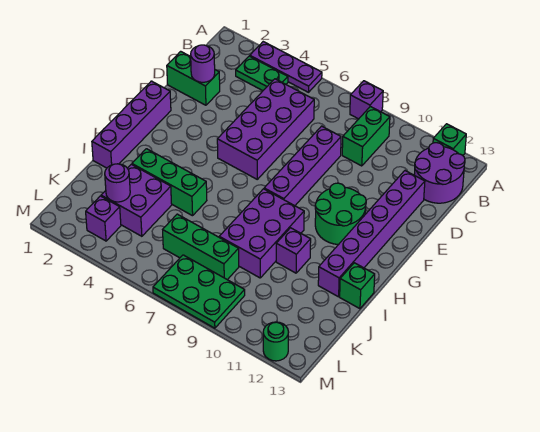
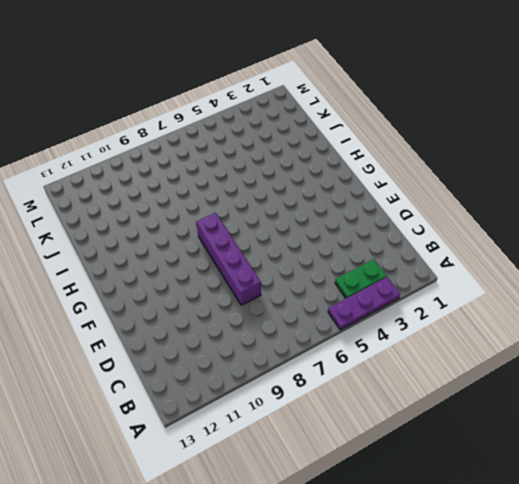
none -> purple brick A8 level 1
none -> green brick A12 level 1
none -> green brick B9:C9 level 1

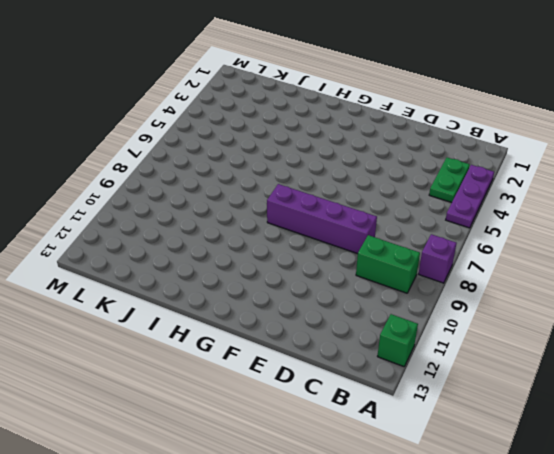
none -> purple round brick B12:C13 level 1
none -> purple brick C5:F6 level 1
none -> green brick D1:D2 level 1

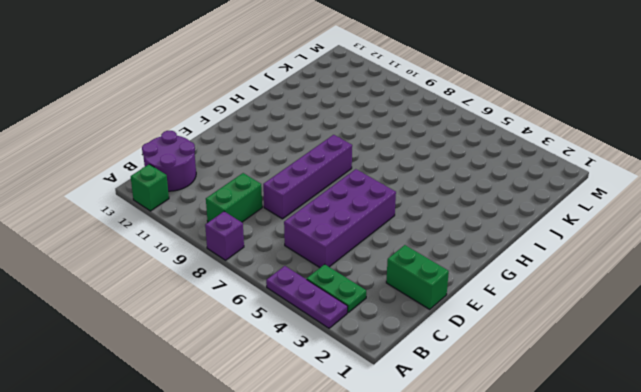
none -> purple brick D12:I12 level 1
none -> purple brick F1:I1 level 1
none -> green round brick F10:G11 level 1

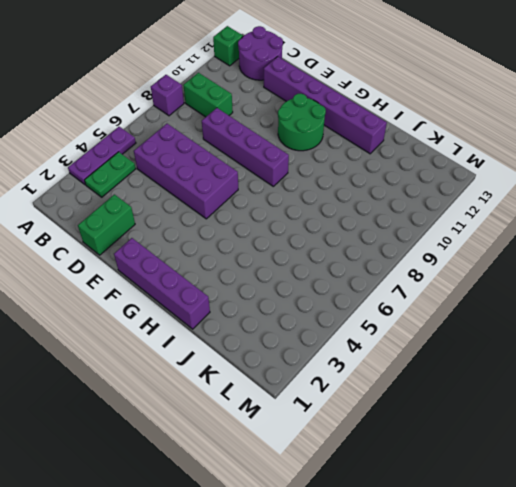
none -> purple brick H8:J9 level 1
none -> green brick I3:I5 level 1
none -> purple brick I10 level 1

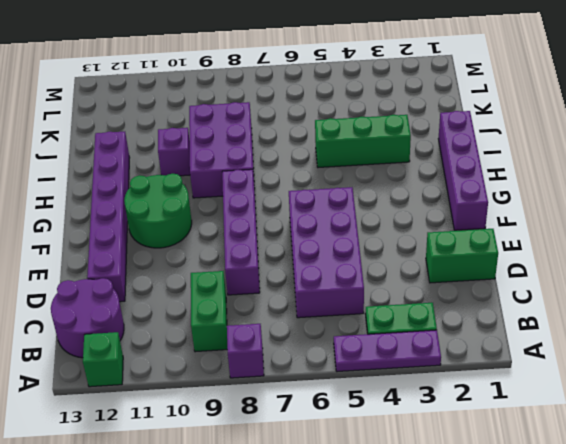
none -> green brick I13 level 1
none -> purple brick J3:K4 level 1
none -> green brick K6:K8 level 1

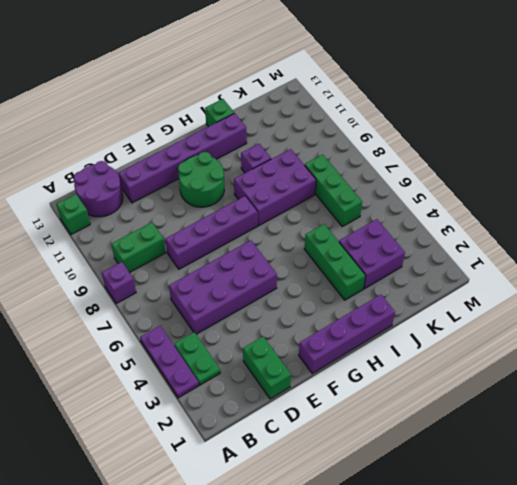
none -> purple brick L3 level 1
none -> green plate L7:M9 level 1
none -> green round brick M12 level 1

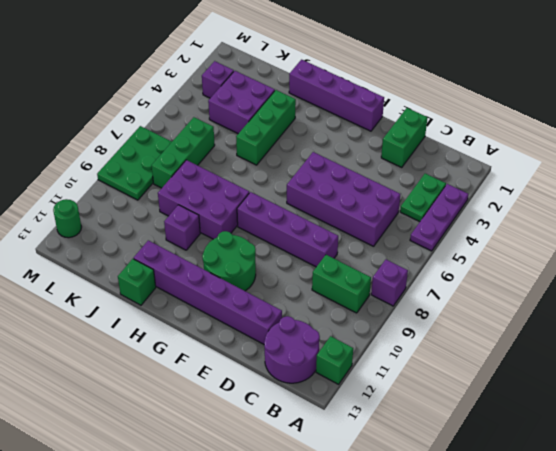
none -> purple round brick D2 level 2
none -> purple round brick K3 level 2

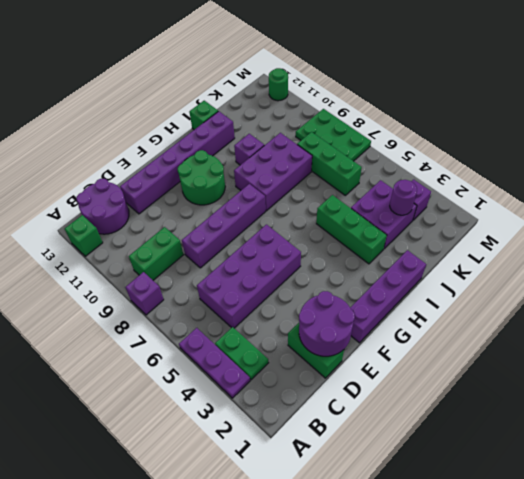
purple round brick D1:E2 level 2 -> purple round brick D2 level 2

